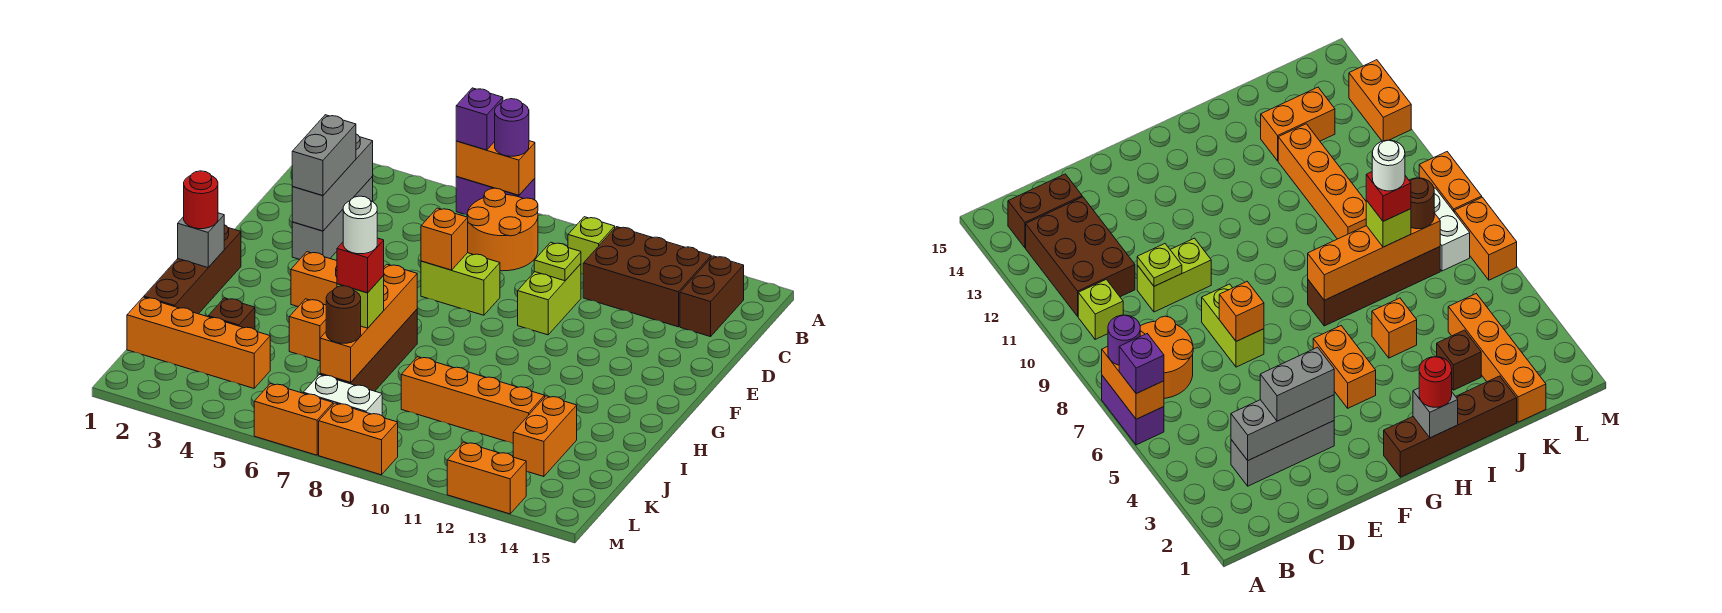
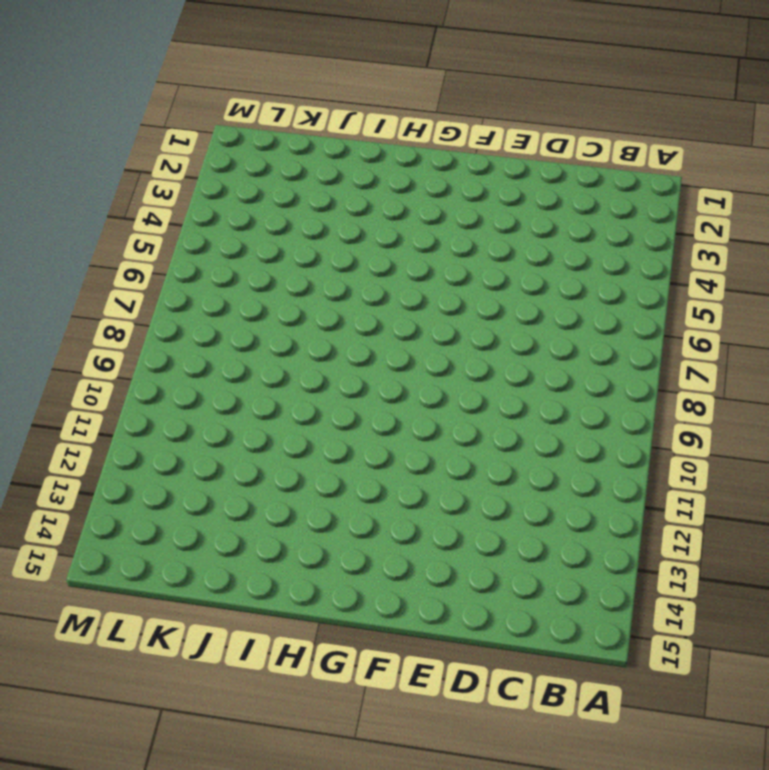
none -> purple brick A6:A7 level 1
none -> orange round brick B7:C8 level 1
none -> lime brick B10 level 1
none -> brown brick B11:C13 level 1

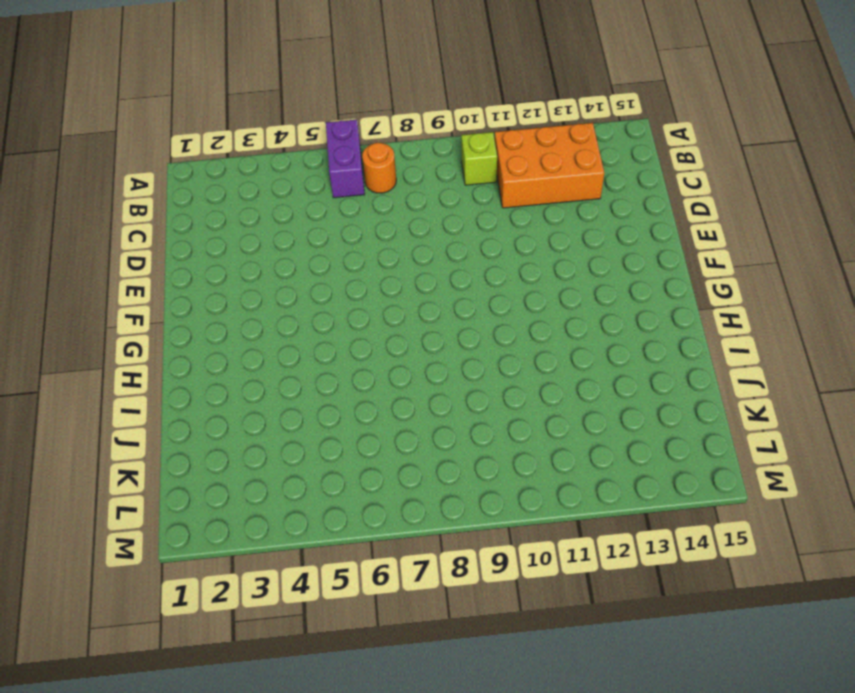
purple brick A6:B6 level 1 -> purple brick A6:A7 level 1
orange round brick B7 level 1 -> orange round brick B7:C8 level 1
orange brick B11:C13 level 1 -> brown brick B11:C13 level 1
none -> brown brick B14:C14 level 1
none -> grey brick C3:E3 level 1
none -> lime brick D10:E10 level 1
none -> lime brick E7:E8 level 1

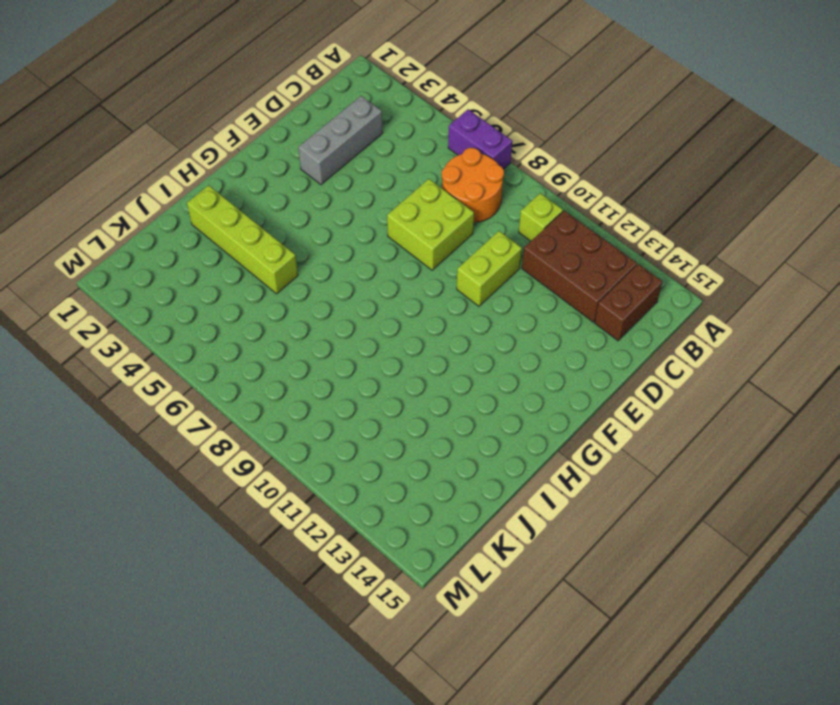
lime brick D7:E8 level 1 -> lime brick E7:E8 level 1
lime brick I2:I5 level 1 -> orange brick I5 level 1
none -> brown brick G1:J1 level 1
none -> orange brick G4:G5 level 1
none -> brown brick H7:K7 level 1
none -> brown brick J3 level 1

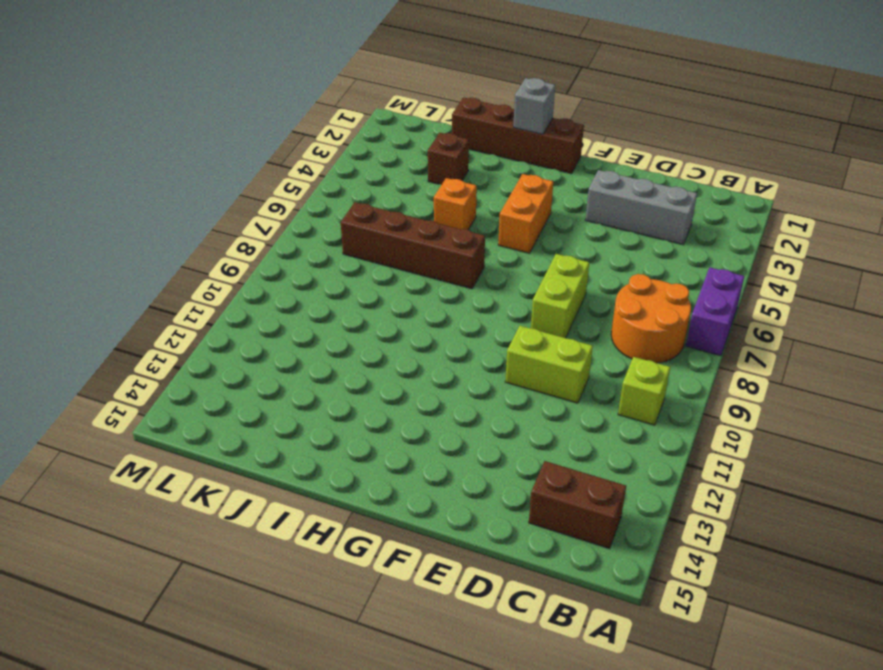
none -> brown brick B11:C13 level 1
none -> orange brick J9:J12 level 1
none -> orange brick J13:K13 level 1
none -> orange brick K1:K4 level 1

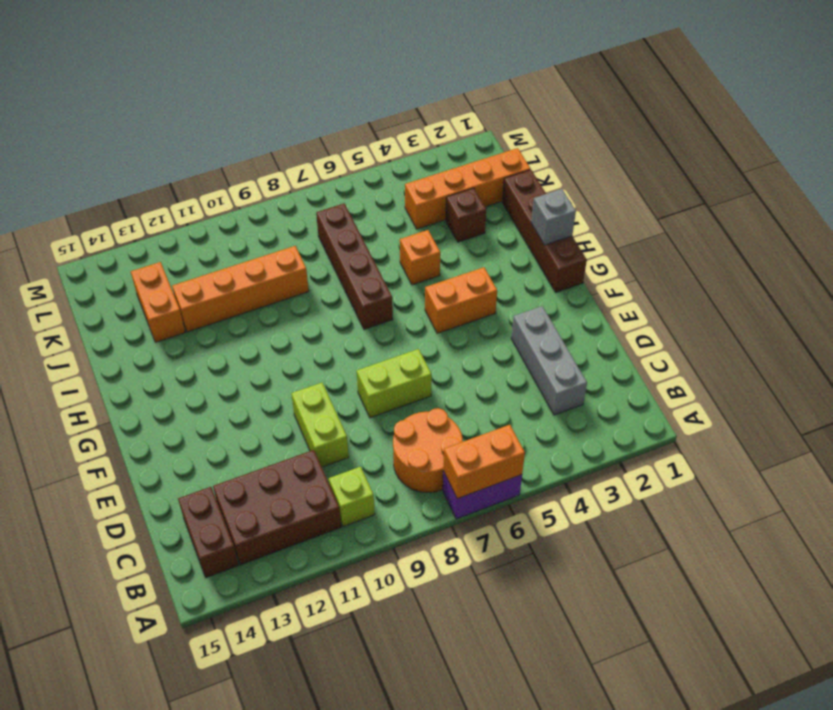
none -> white brick L7:L8 level 1
none -> orange brick M6:M7 level 1
none -> orange brick M8:M9 level 1
none -> orange brick M12:M13 level 1

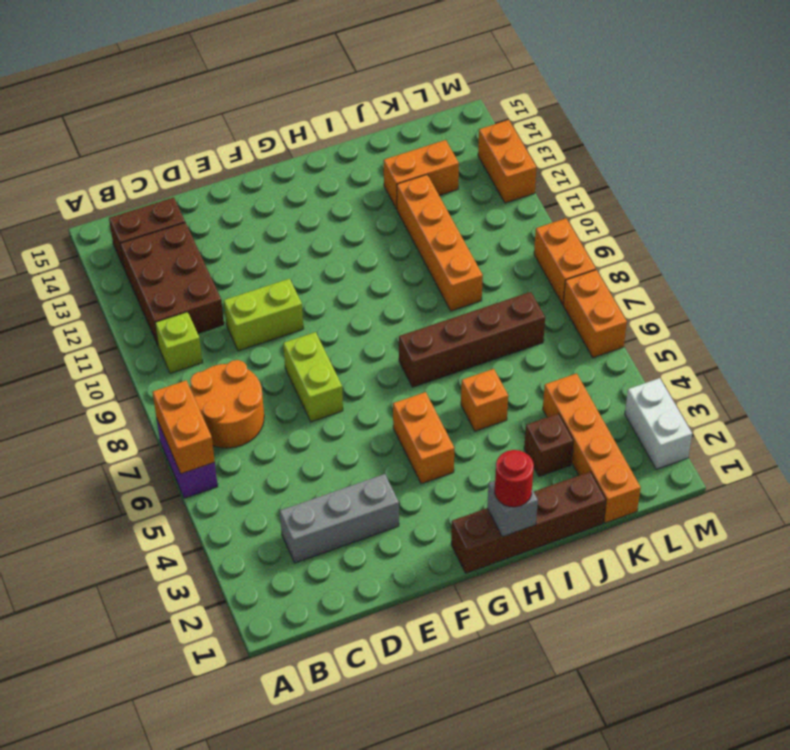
white brick M2:M3 level 1 -> white brick L7:L8 level 1
none -> grey brick C3:E3 level 2
none -> lime plate D10 level 2
none -> orange brick E7 level 2
none -> orange brick H7:K7 level 2

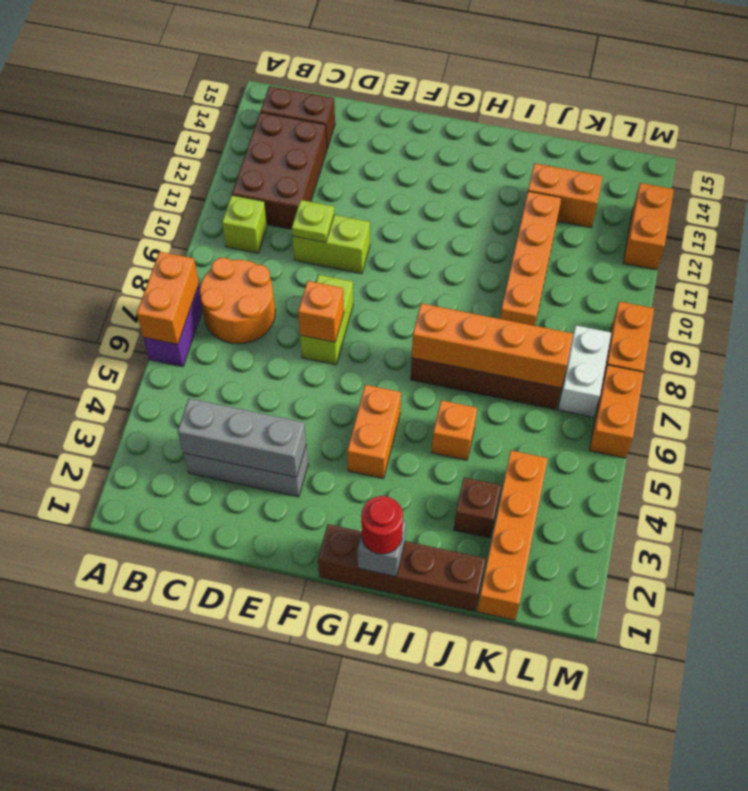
none -> purple brick A6 level 3
none -> purple round brick A7 level 3
none -> grey brick D3:E3 level 3
none -> lime brick J7 level 3

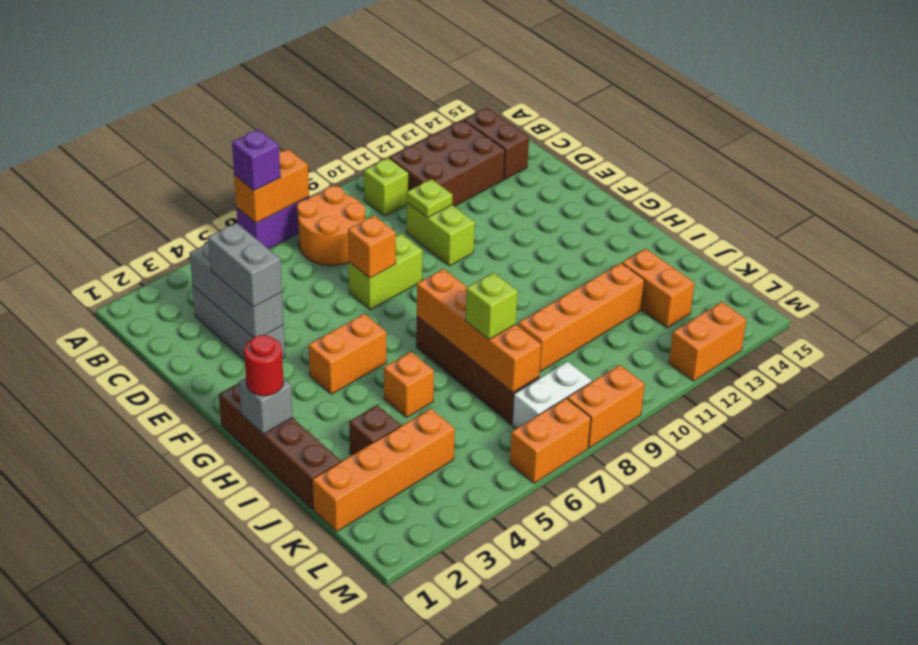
none -> purple round brick A7 level 3
none -> brown round brick K7 level 3
none -> red brick J7 level 4
none -> white round brick J7 level 5

